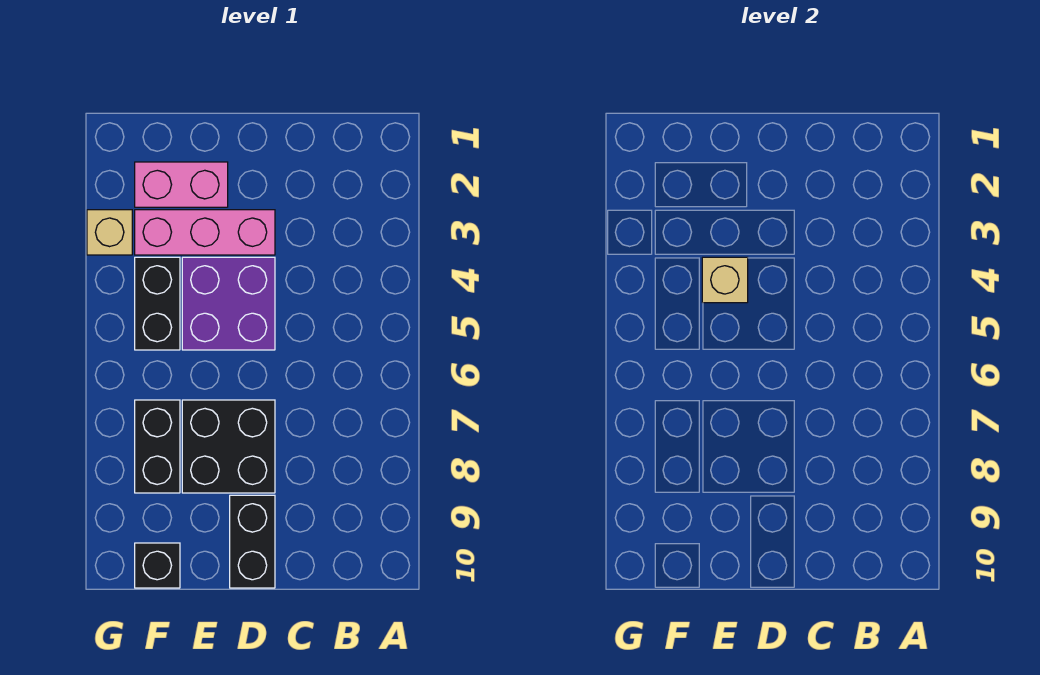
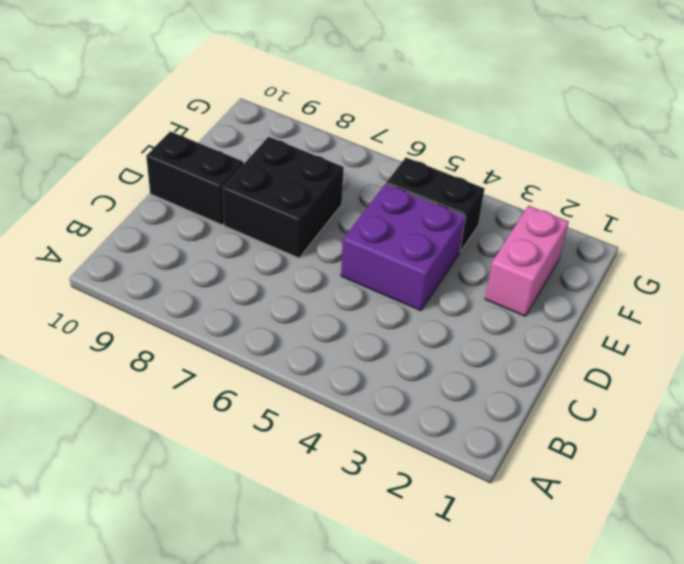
none -> pink brick D3:F3 level 1
none -> black brick F7:F8 level 1

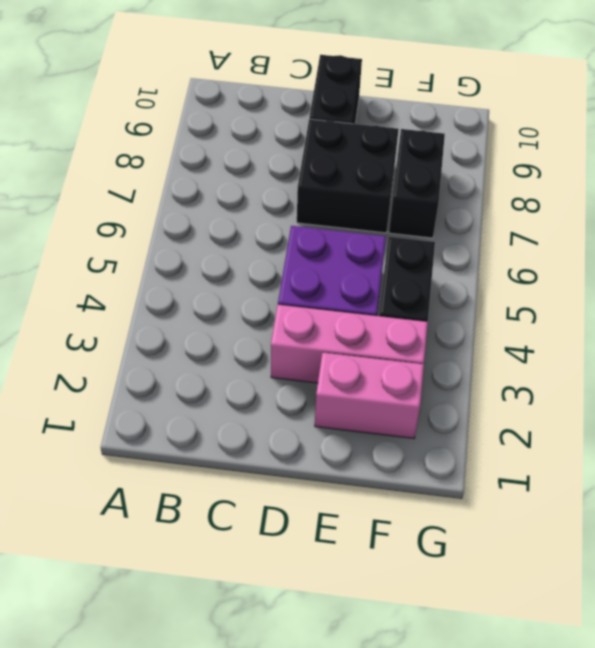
none -> black brick F10 level 1
none -> tan brick G3 level 1

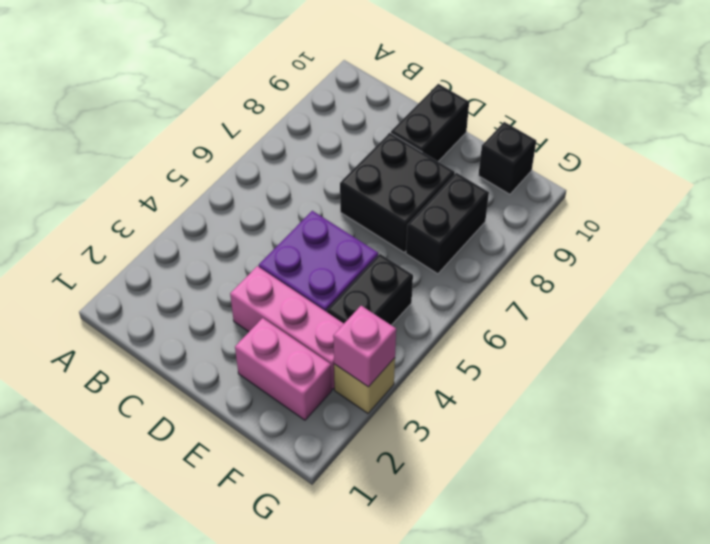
pink brick G3 level 2 -> none
none -> tan brick E4 level 2

